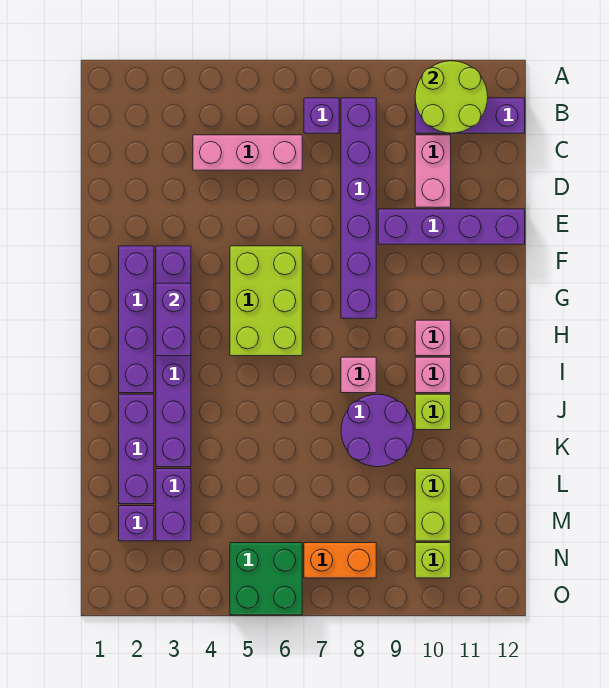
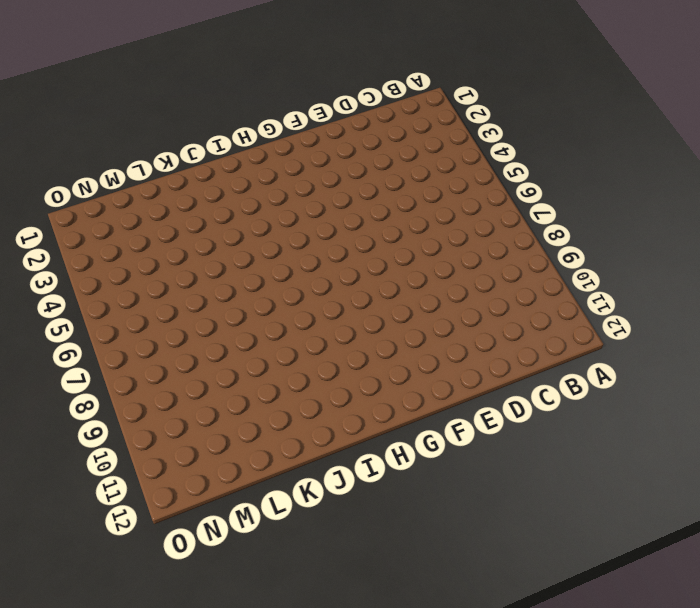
none -> purple brick B7 level 1
none -> purple brick B8:G8 level 1
none -> purple brick B10:B12 level 1

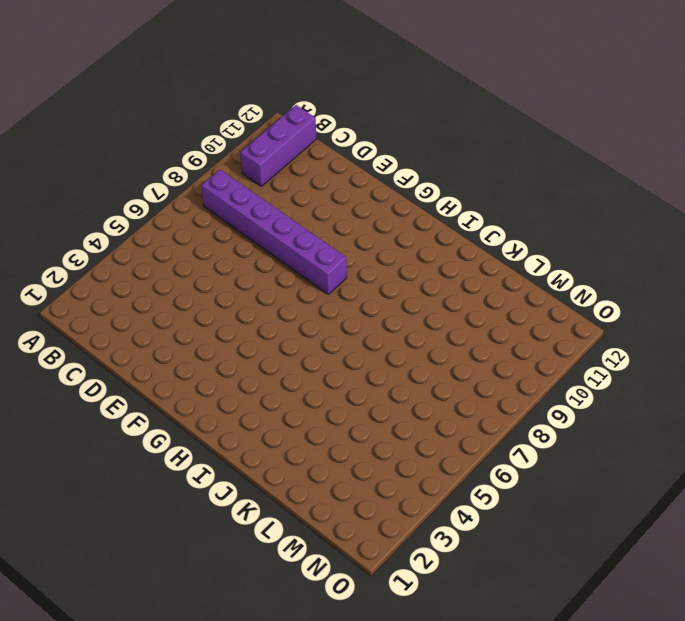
none -> purple brick B7 level 1
none -> pink brick C4:C6 level 1
none -> pink brick C10:D10 level 1

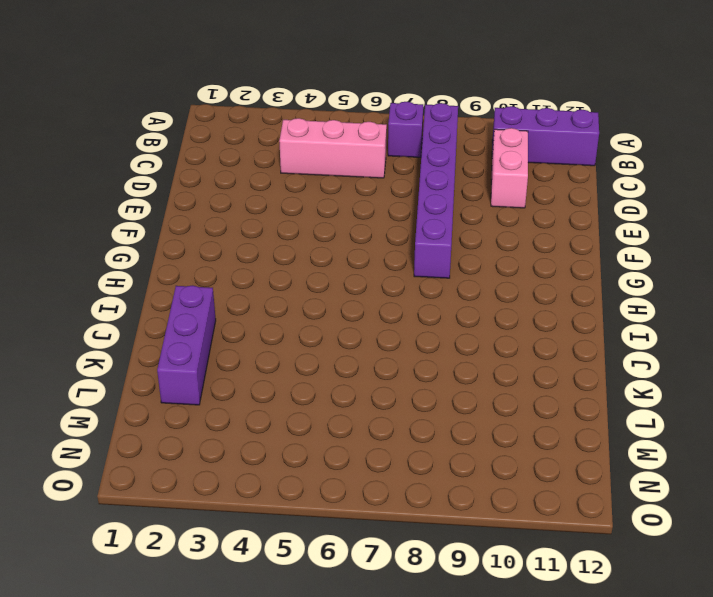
none -> purple brick E9:E12 level 1
none -> purple brick F2:I2 level 1
none -> purple brick F3:K3 level 1

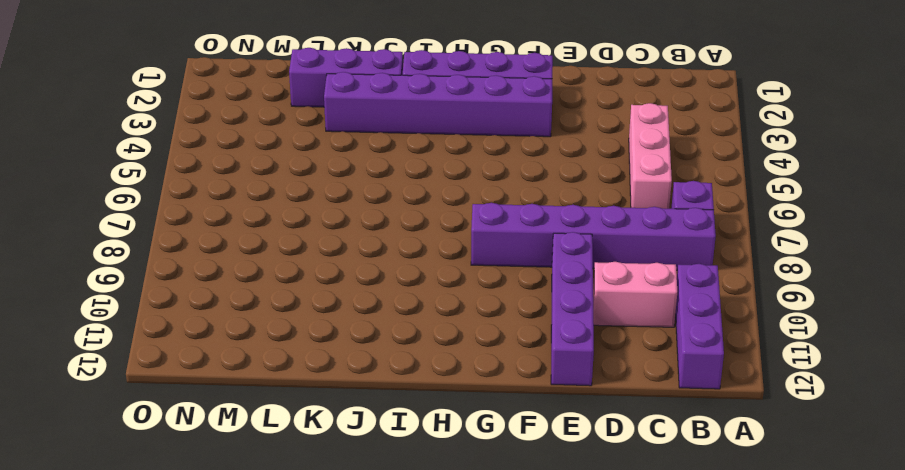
none -> lime brick F5:H6 level 1
none -> pink brick H10 level 1
none -> pink brick I8 level 1

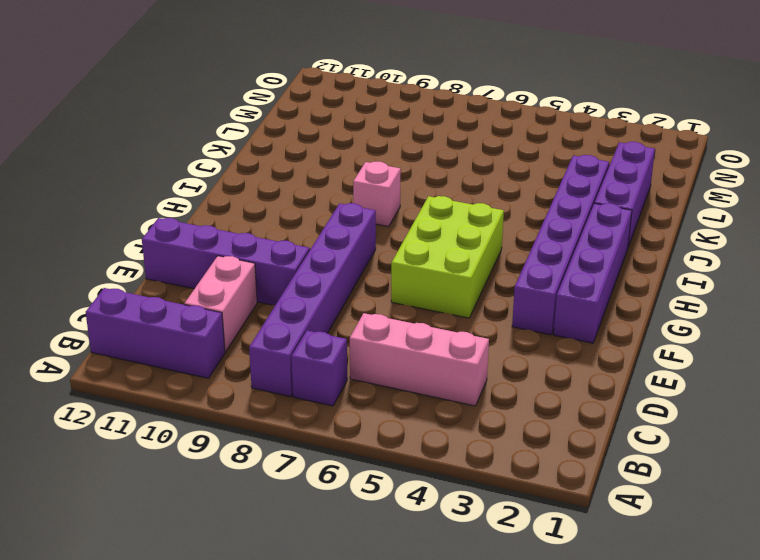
none -> pink brick H10 level 1
none -> pink brick I10 level 1
none -> purple round brick J8:K9 level 1

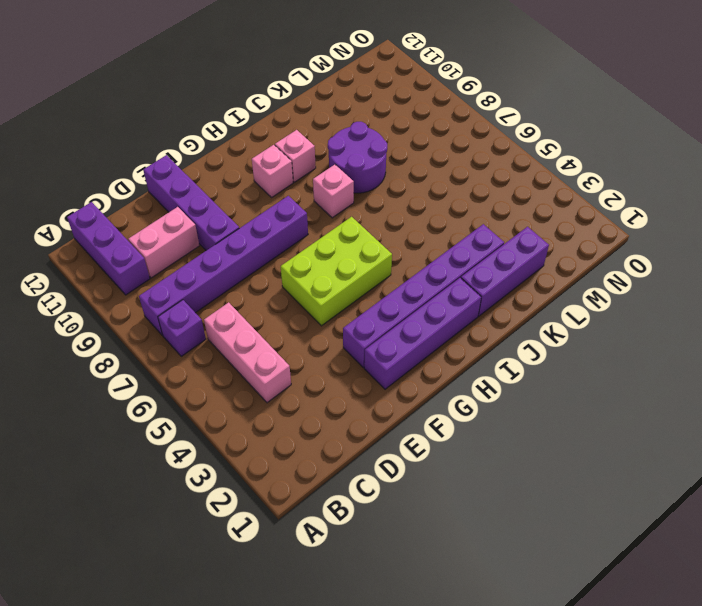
none -> lime brick J10 level 1
none -> purple brick L3:M3 level 1
none -> lime brick L10:M10 level 1

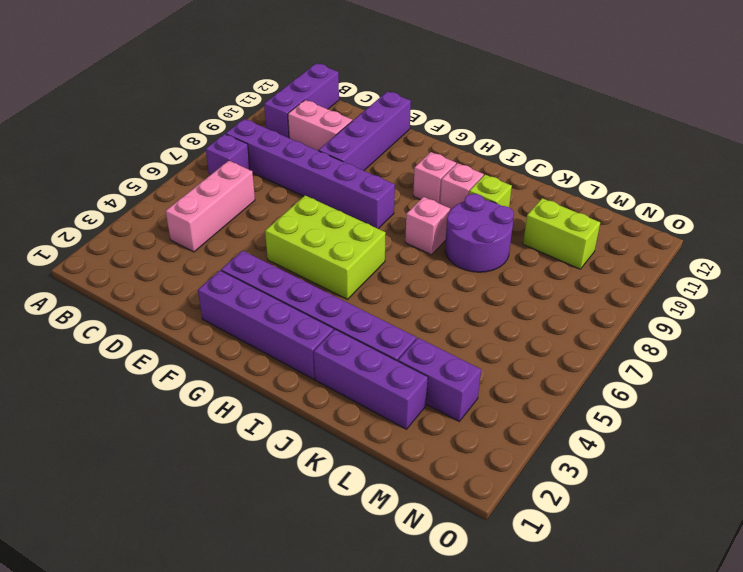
none -> purple brick M2 level 1
none -> green brick N5:O6 level 1
none -> orange brick N7:N8 level 1

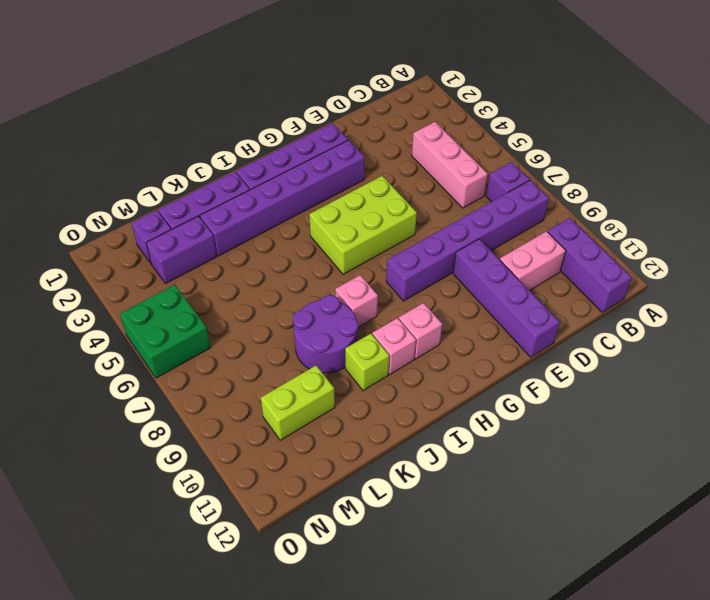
none -> orange brick N7:N8 level 1
none -> lime brick N10 level 1
none -> lime round brick A10:B11 level 2

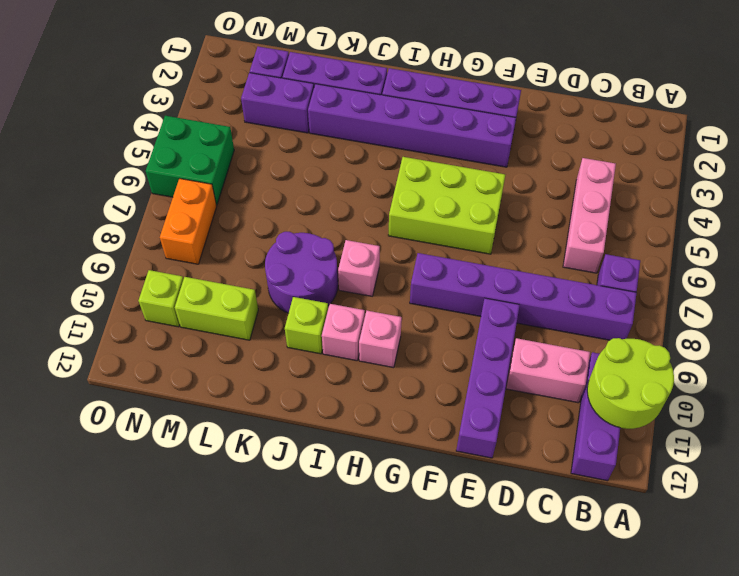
none -> purple brick G3:H3 level 2

